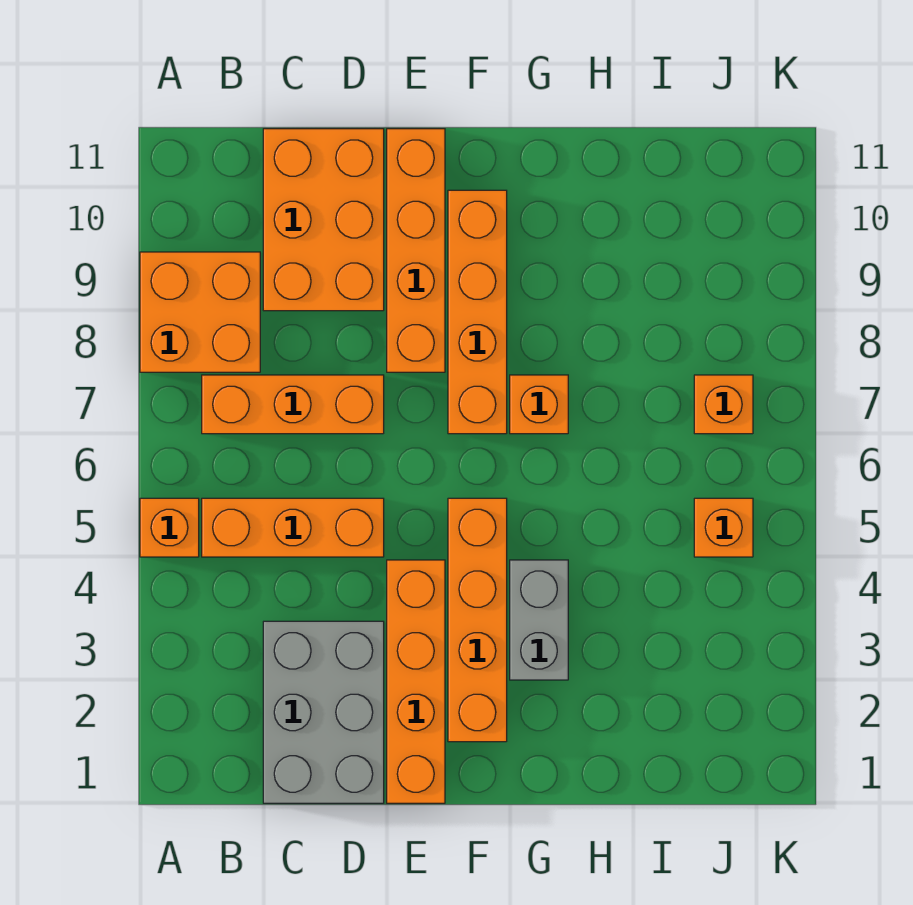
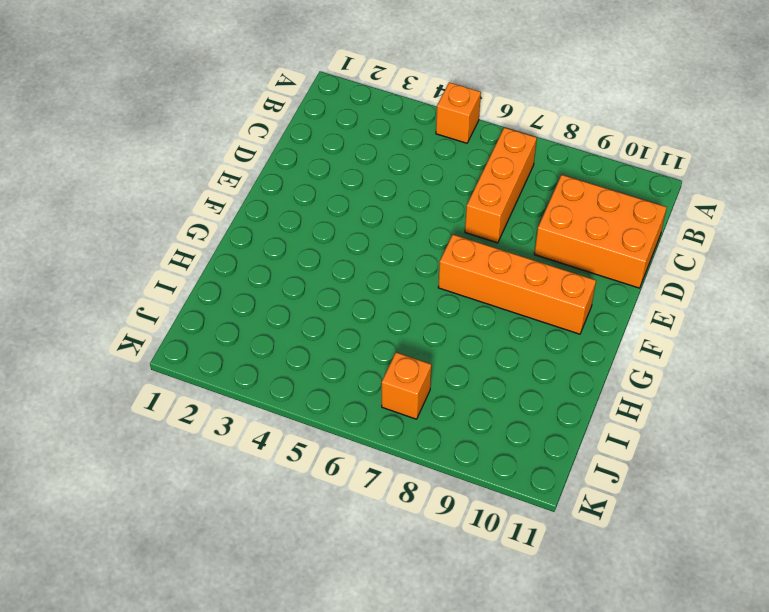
none -> orange brick A8:B9 level 1
none -> orange brick B5:D5 level 1
none -> grey brick C1:D3 level 1

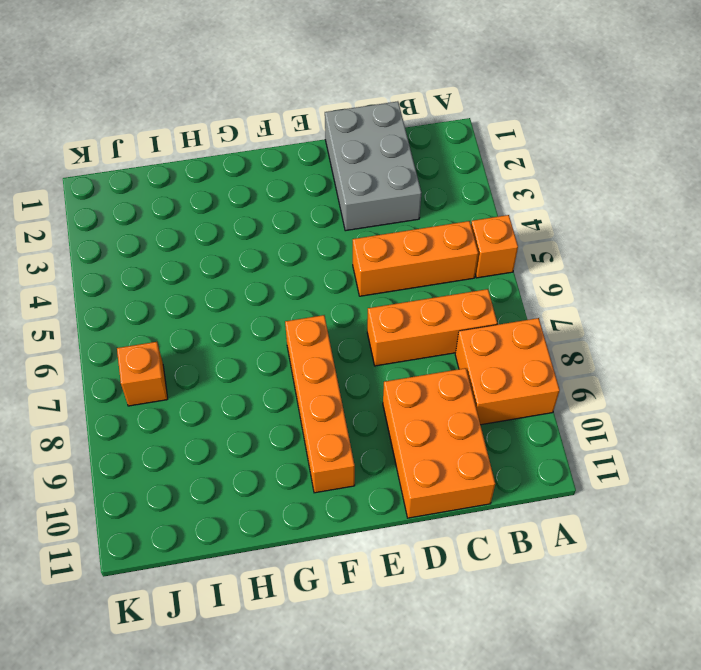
none -> orange brick E1:E4 level 1
none -> orange brick E8:E11 level 1
none -> orange brick F2:F5 level 1

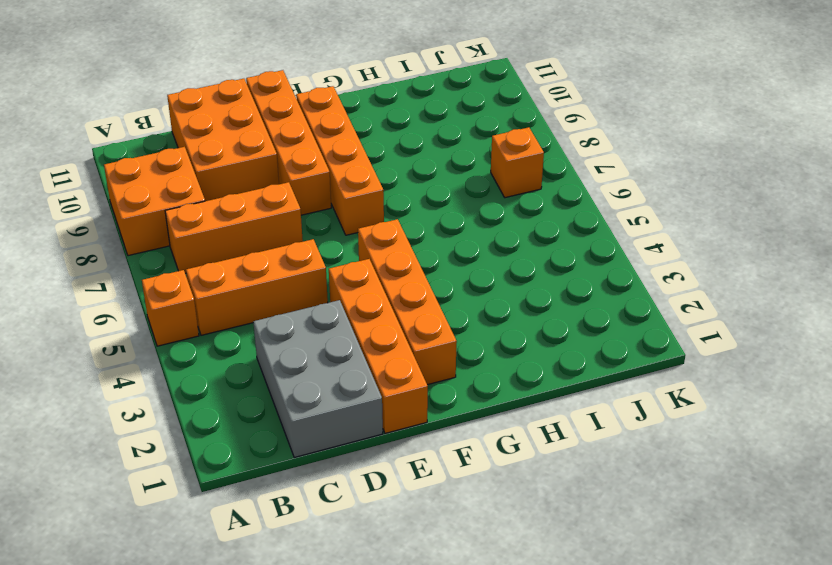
none -> grey brick G3:G4 level 1
none -> orange brick G7 level 1
none -> orange brick J5 level 1

